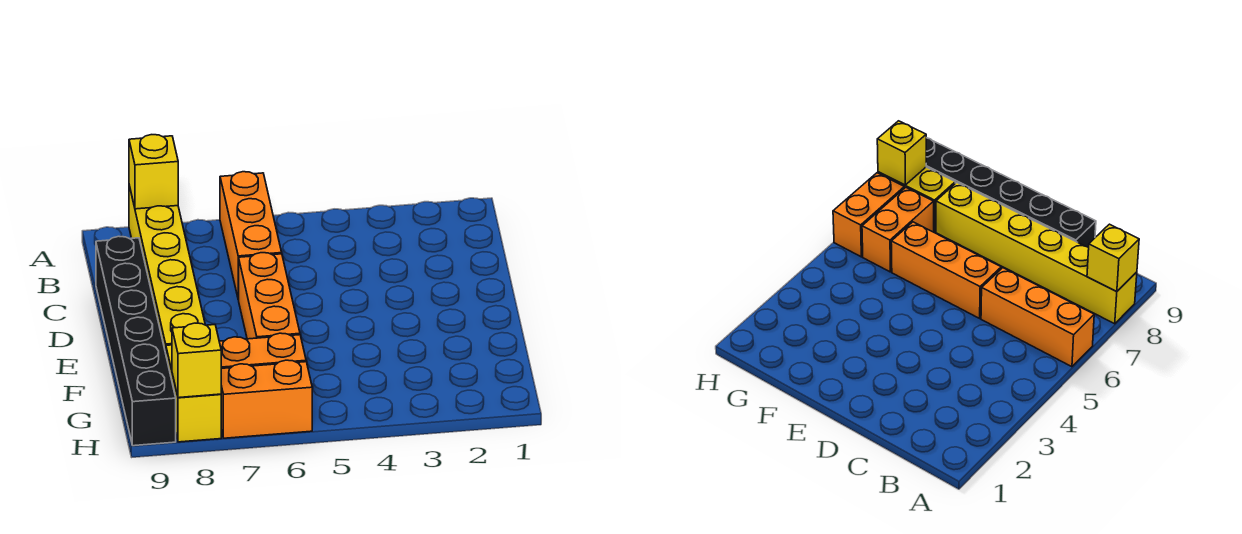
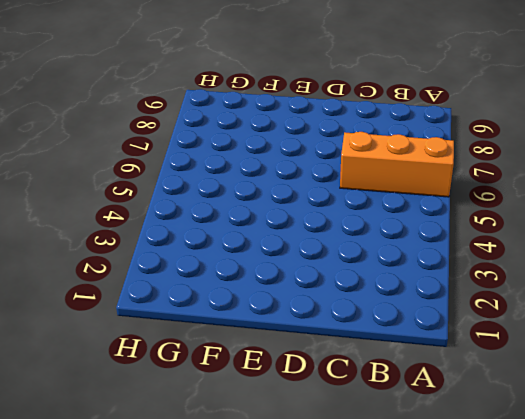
none -> yellow brick A8:F8 level 1
none -> black brick C9:H9 level 1

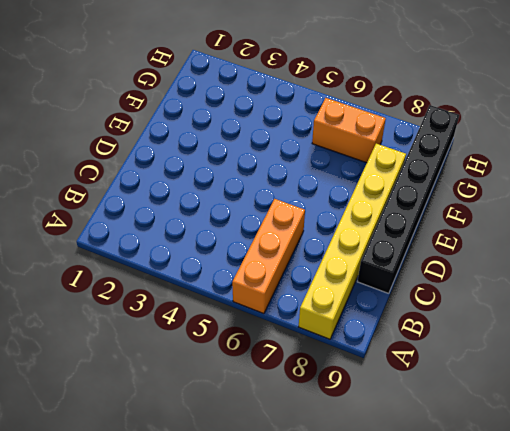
none -> orange brick D6:F6 level 1
none -> yellow brick G8:H8 level 1

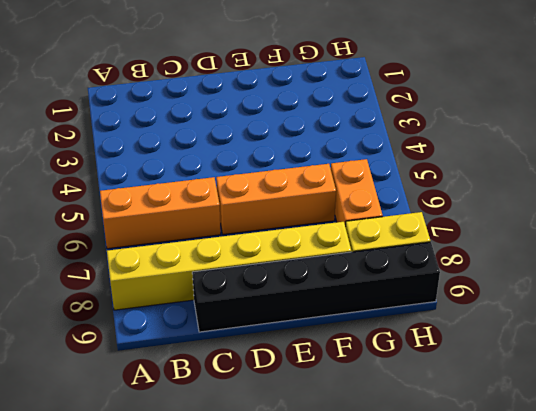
none -> orange brick H6:H7 level 1
none -> yellow brick A8 level 2

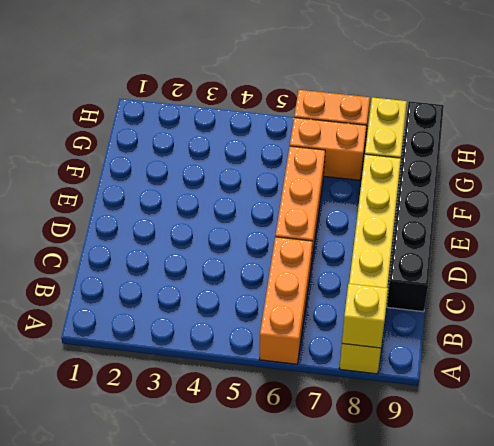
none -> yellow brick H8 level 2

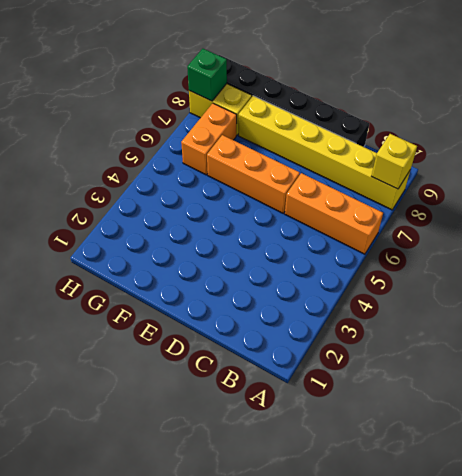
green brick H8 level 2 -> yellow brick H8 level 2
none -> orange brick H6:H7 level 1

